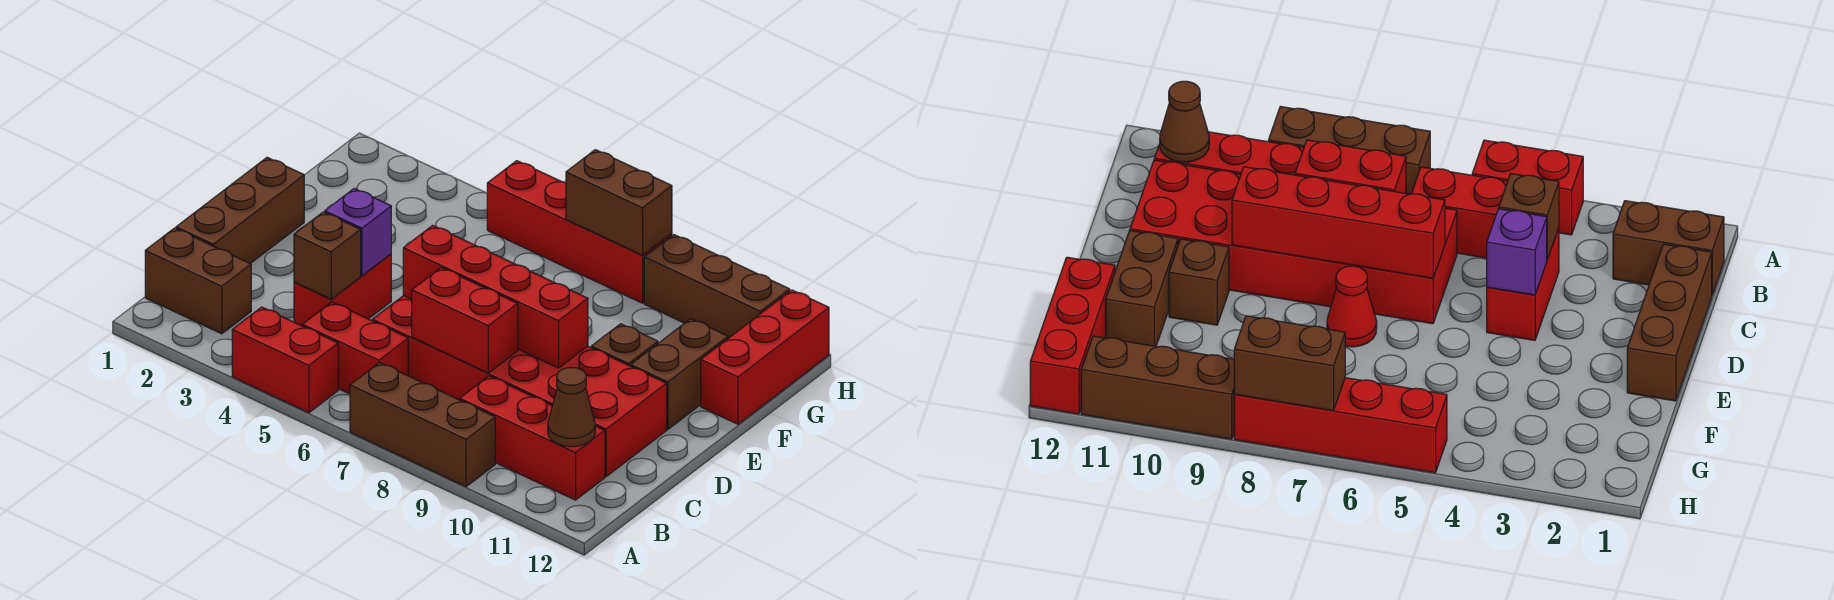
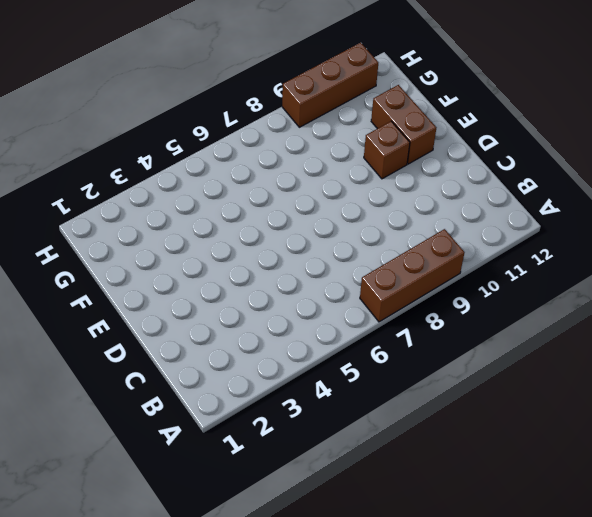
none -> red brick A4:A5 level 1
none -> brown brick B1:B2 level 1
none -> red brick B5:B6 level 1

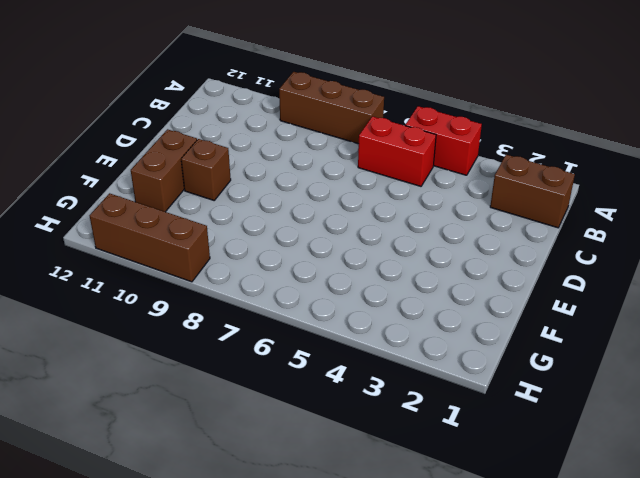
none -> red brick B9:B11 level 1
none -> brown brick C1:E1 level 1
none -> red brick C4:D4 level 1

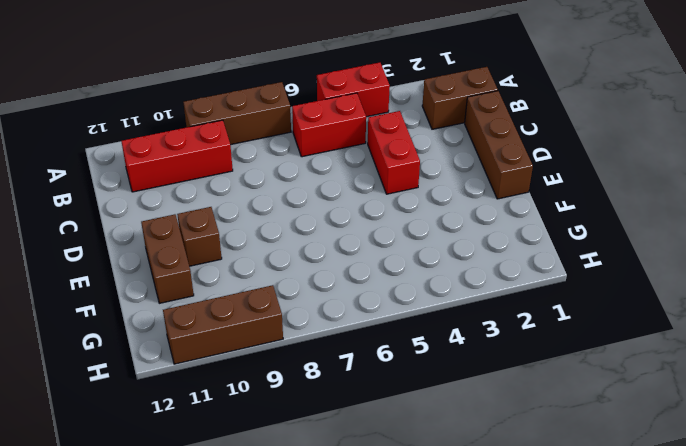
none -> red brick C6:D11 level 1
none -> red cone E7 level 1
none -> red brick F12:H12 level 1

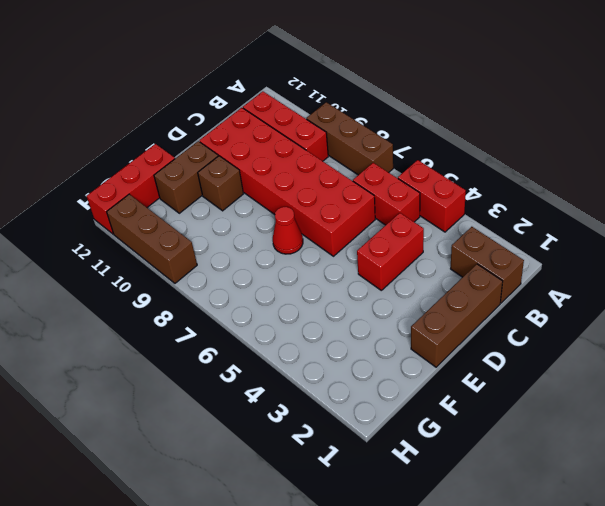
none -> red brick H5:H8 level 1
none -> brown cone B11 level 2
none -> brown brick C4 level 2

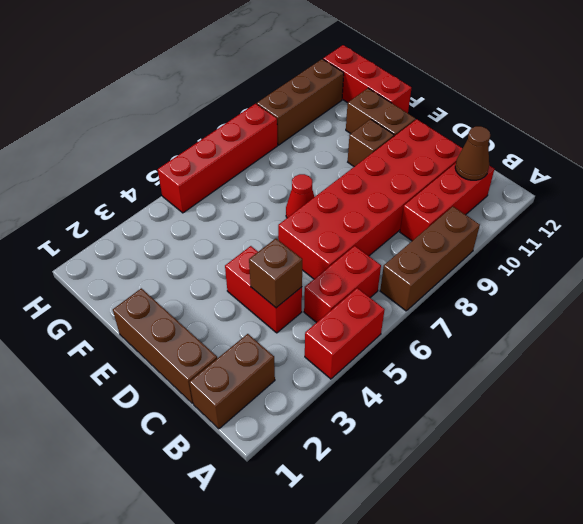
none -> red brick C7:C8 level 2
none -> purple brick D4 level 2
none -> red brick D6:D9 level 2

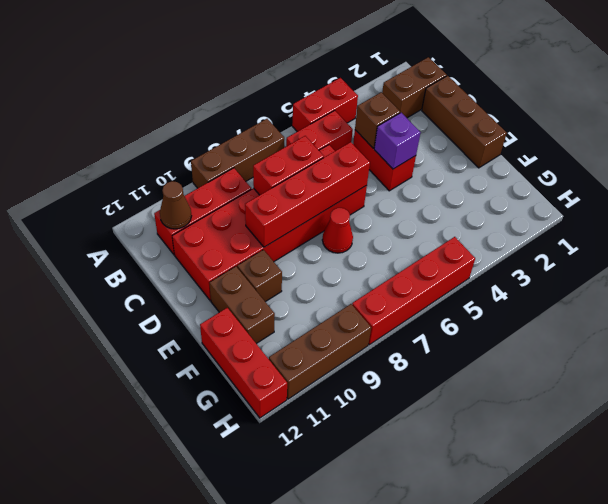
none -> brown brick H7:H8 level 2

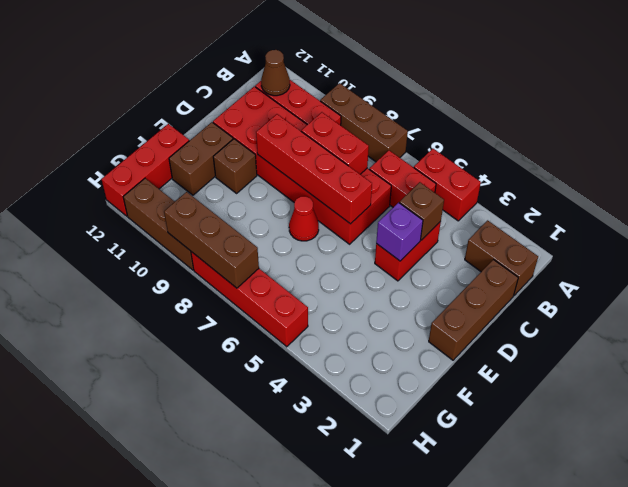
brown brick H7:H9 level 2 -> brown brick H7:H8 level 2

